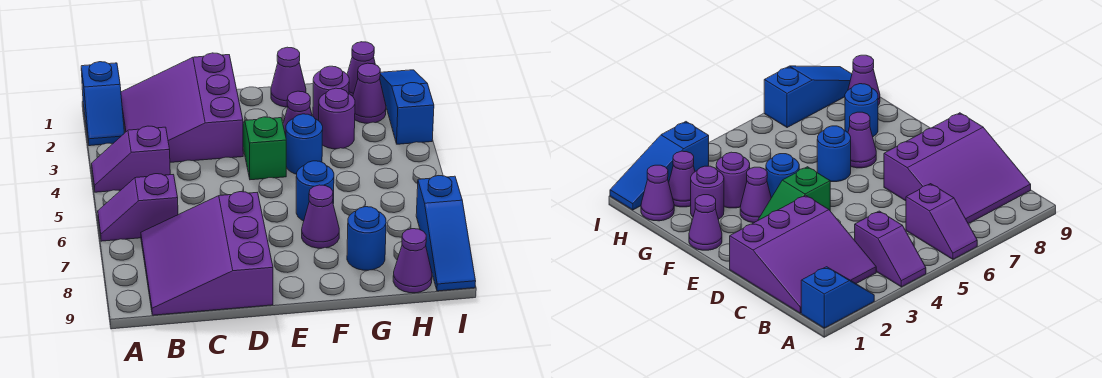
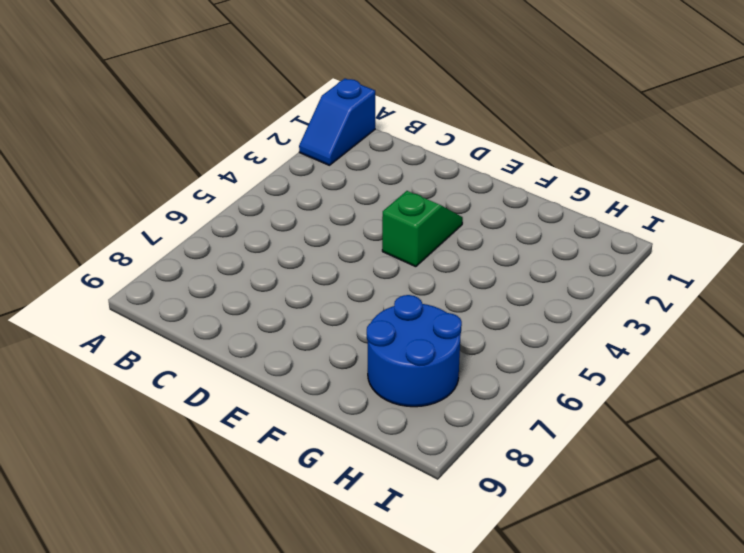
blue round brick G7:H8 level 1 -> blue round brick G8 level 1
none -> purple slope A4:B4 level 1 top B
none -> purple slope A6:B6 level 1 top B
none -> purple slope B1:D3 level 1 top D

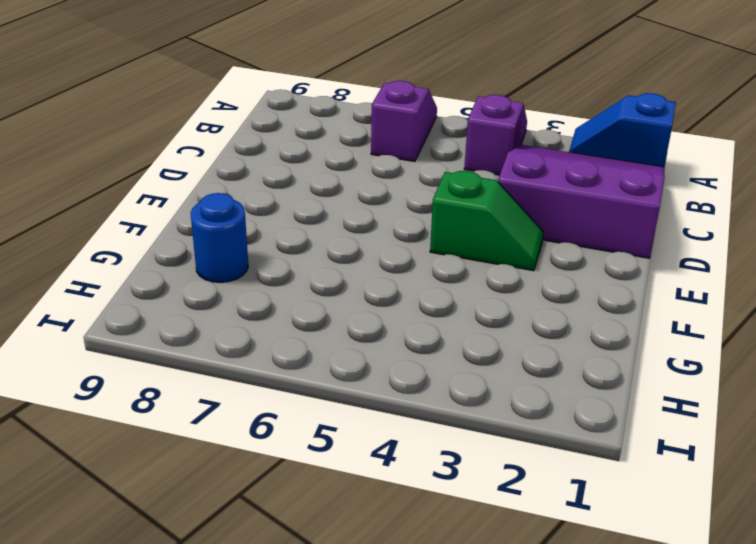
none -> purple slope B7:D9 level 1 top D
none -> purple cone F1 level 1
none -> purple cone F3 level 1

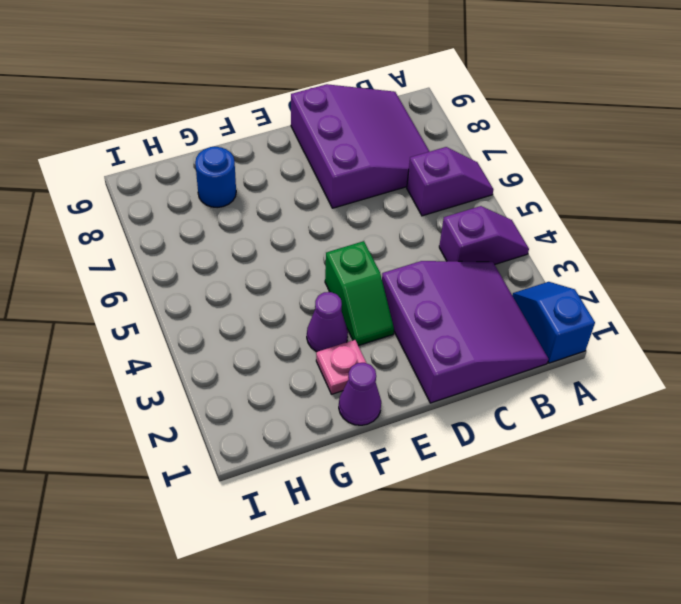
pink plate F2 level 1 -> none
none -> blue round brick F4 level 1
none -> blue round brick F6 level 1
none -> purple cone F7 level 1

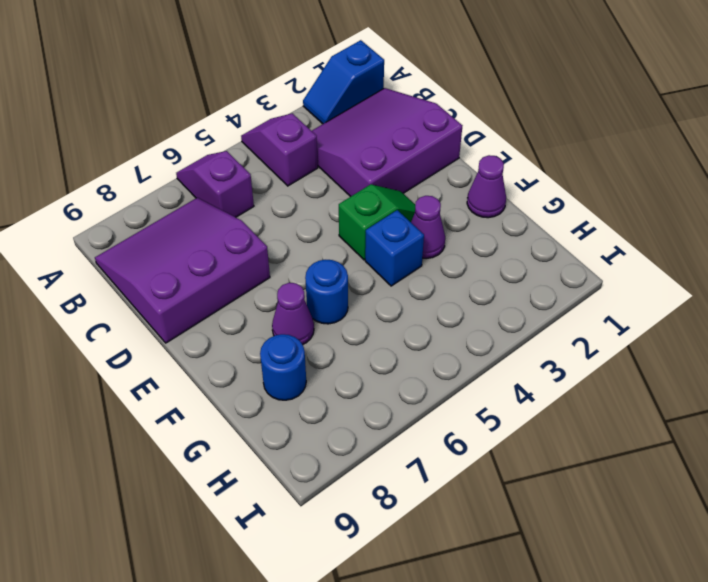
blue brick F4 level 1 -> blue round brick F4 level 1
none -> purple round brick G2 level 1
none -> purple round brick G3 level 1
none -> purple cone H1 level 1

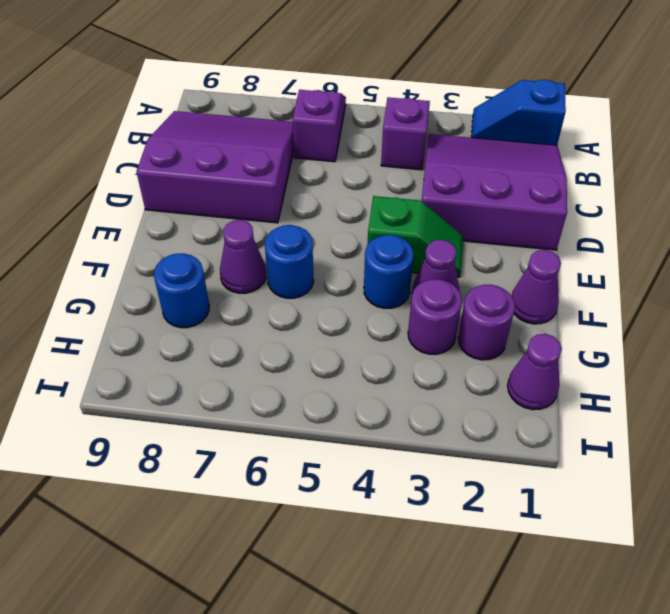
none -> purple cone H2 level 1
none -> purple cone H9 level 1
none -> blue slope I1:I3 level 1 top 3

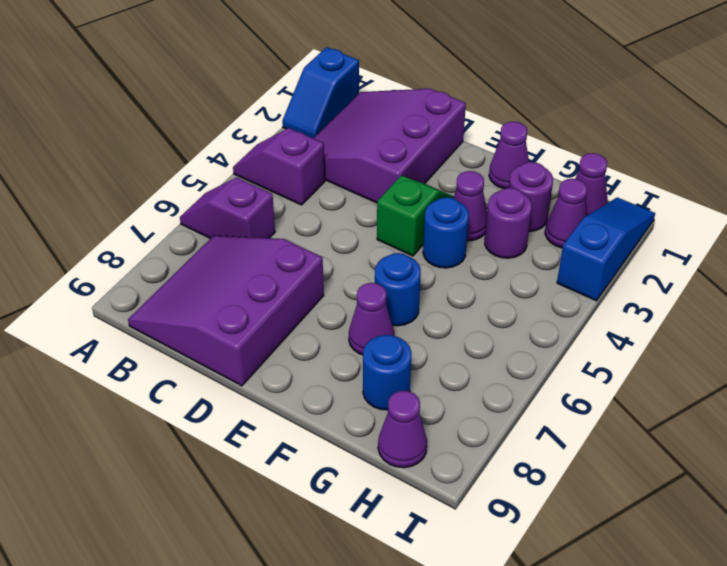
none -> blue slope I7:I9 level 1 top 7

